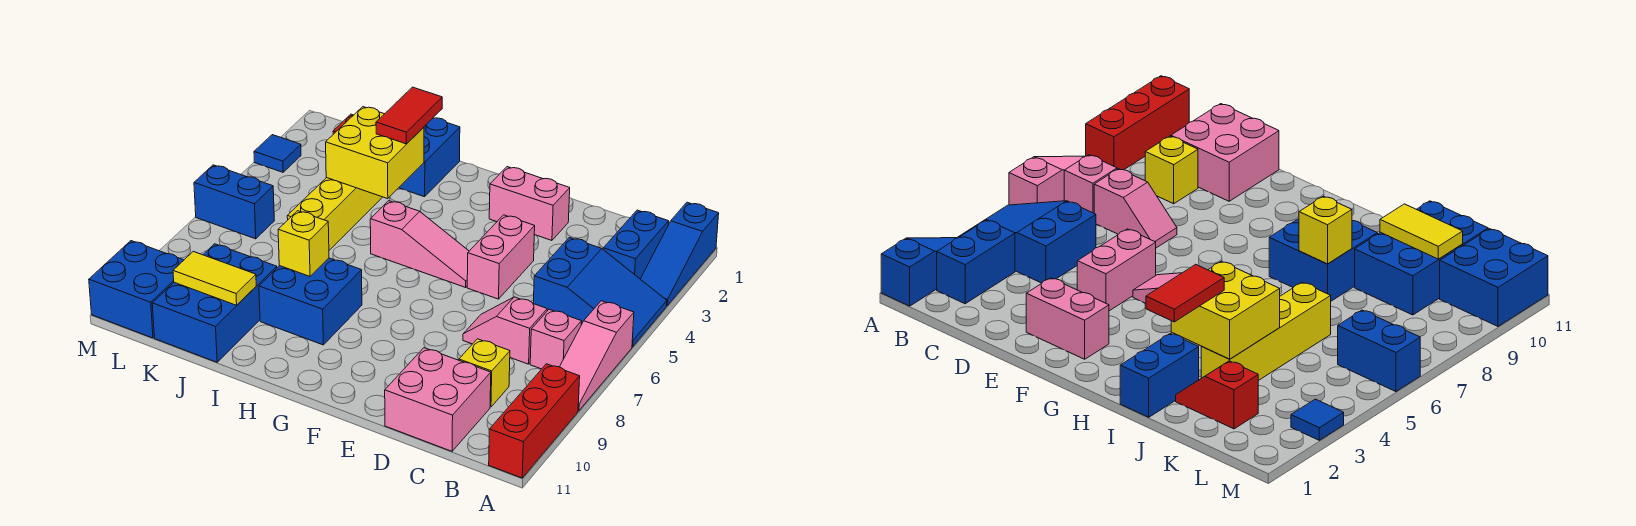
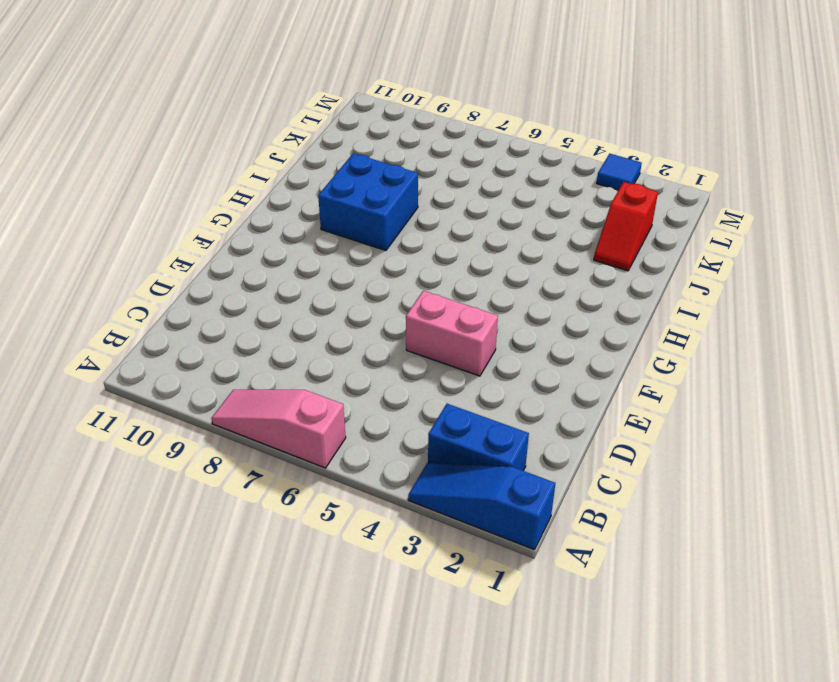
none -> blue slope A4:C5 level 1 top C
none -> red brick A9:A11 level 1
none -> pink brick B7 level 1

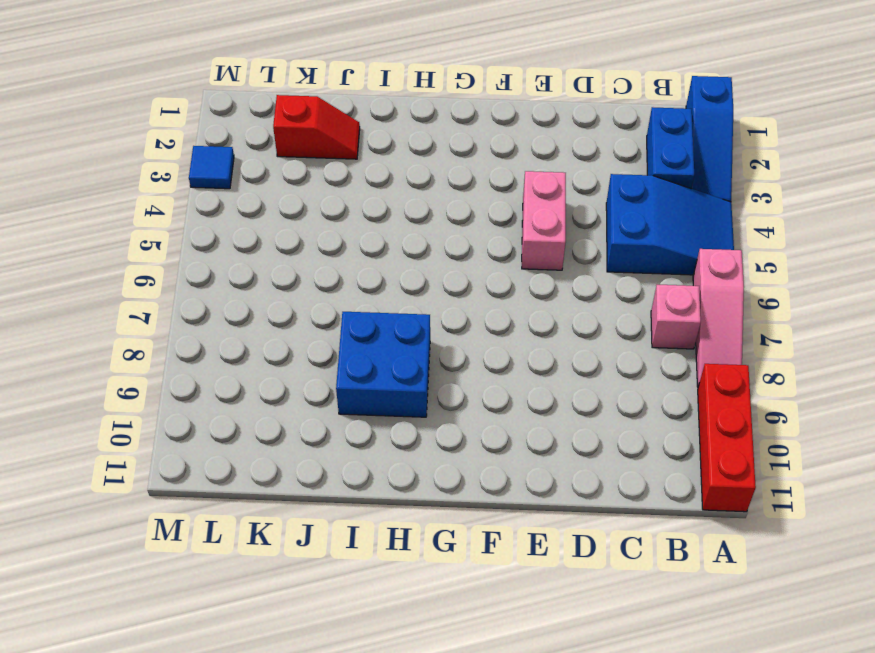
none -> pink slope C7:D7 level 1 top C
none -> yellow brick C9 level 1
none -> pink brick C10:D11 level 1

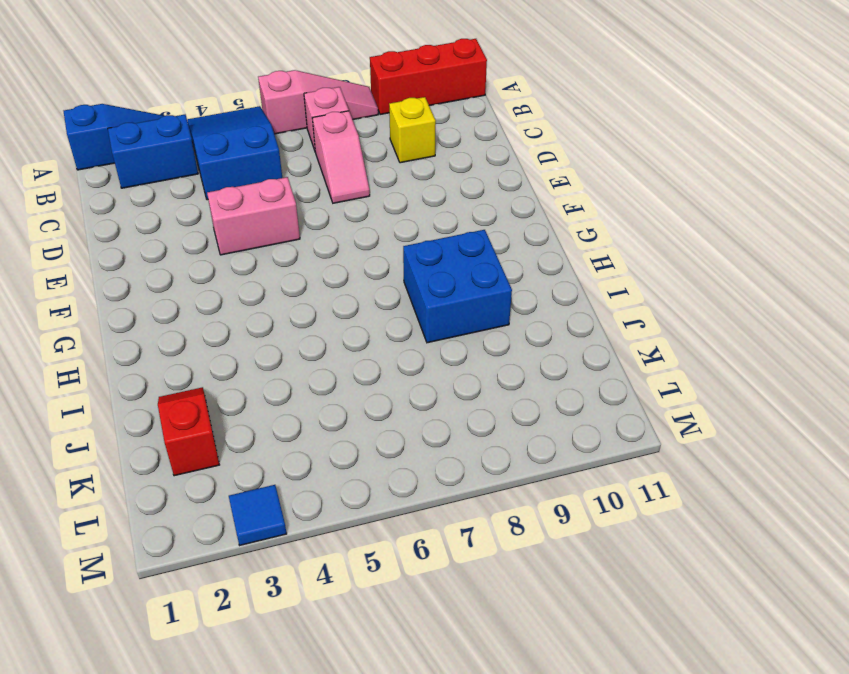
none -> pink brick C10:D11 level 1
none -> pink brick E2:F2 level 1
none -> pink slope F5:H5 level 1 top H

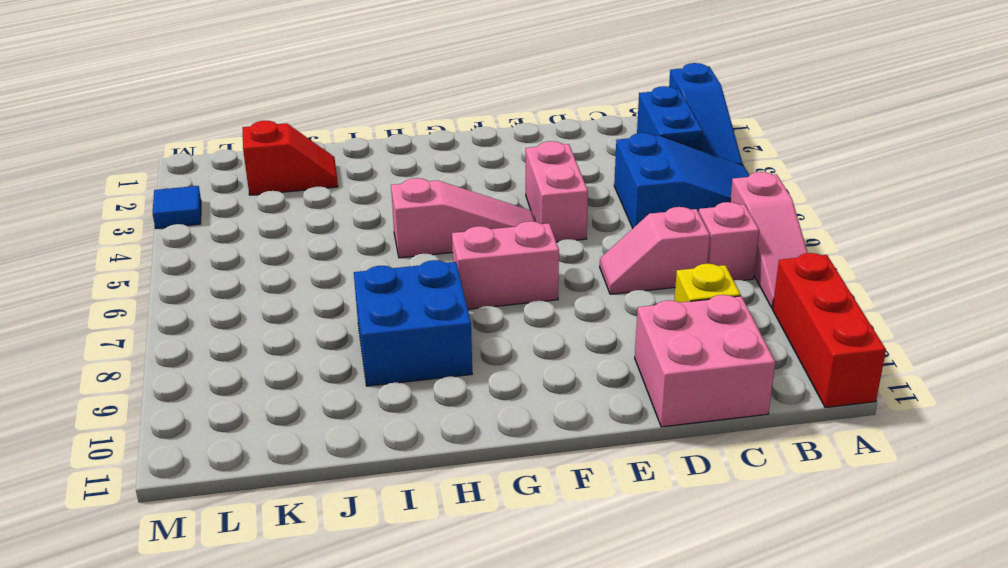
pink brick F7:G7 level 1 -> pink brick E2:F2 level 1
none -> blue brick I1:I2 level 1
none -> yellow brick J3:J6 level 1
none -> blue brick J9:K11 level 1

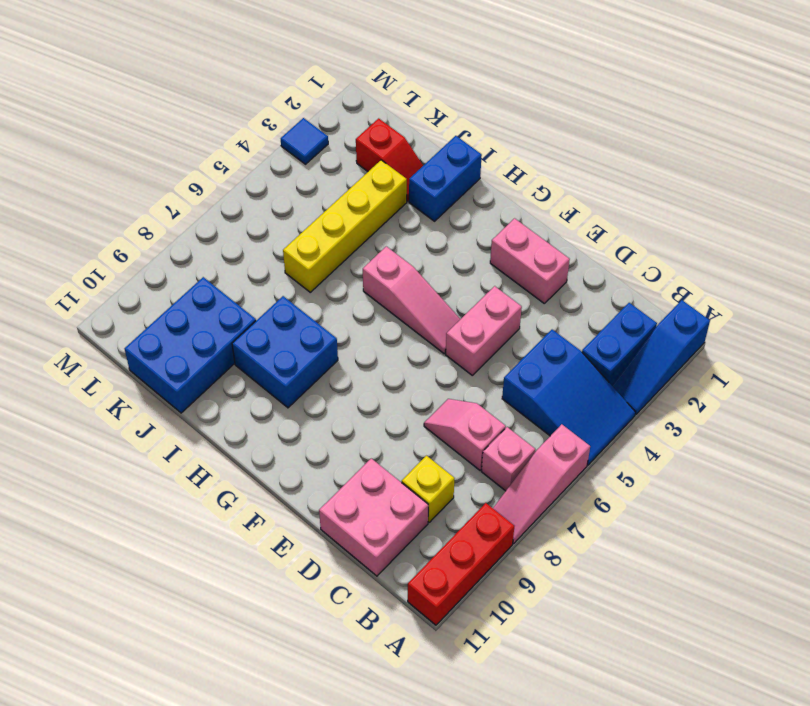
none -> blue brick L6:M6 level 1
none -> blue brick L10:M11 level 1
none -> yellow brick I3:J4 level 2

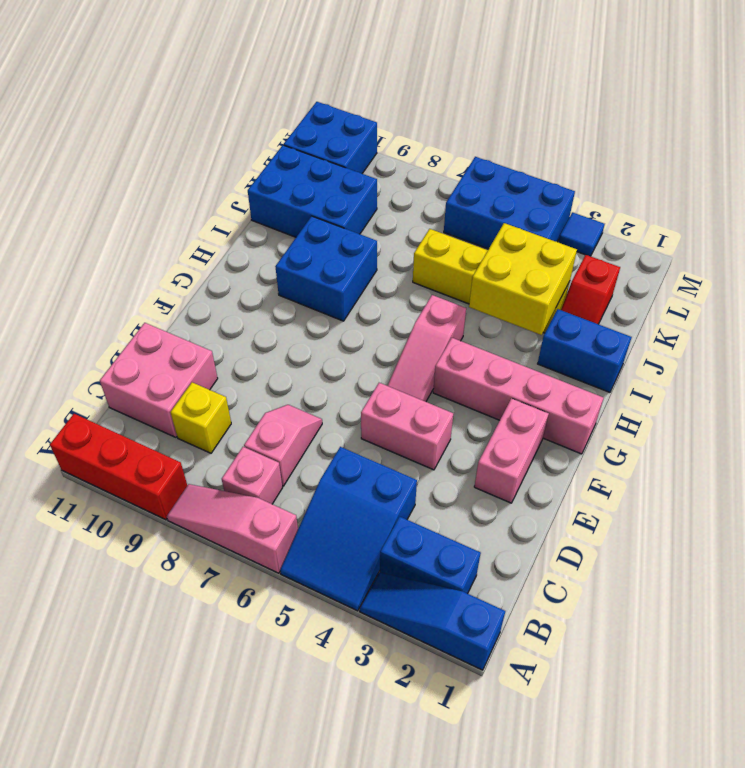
pink brick G1:G4 level 1 -> none
blue brick L4:M6 level 1 -> blue brick L6:M6 level 1
none -> yellow brick I8 level 2
none -> yellow tile J10:K10 level 2
none -> red tile I2:I3 level 3

